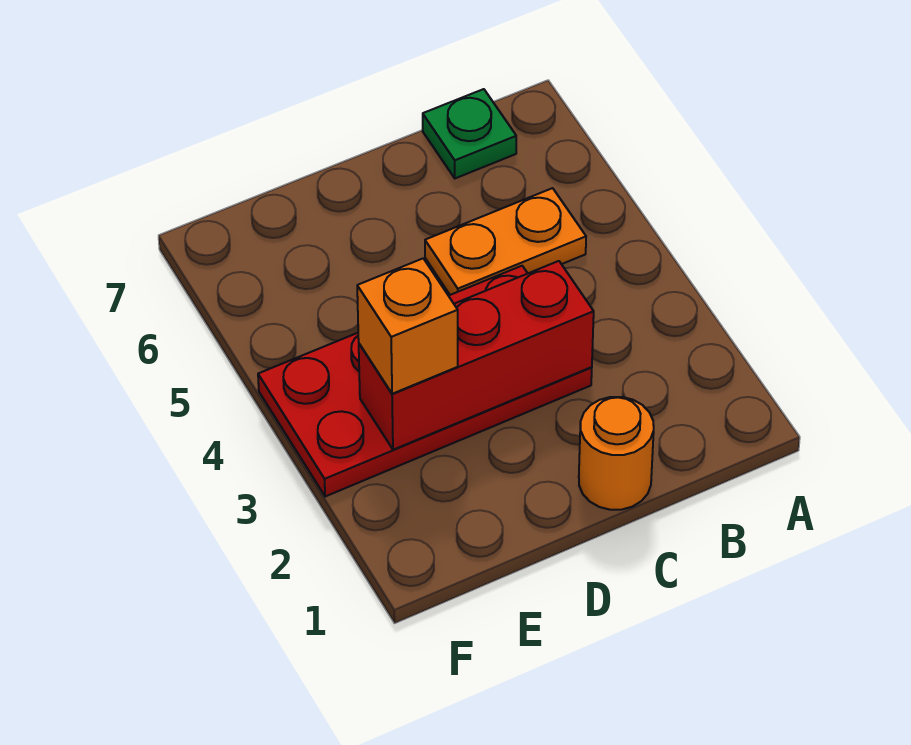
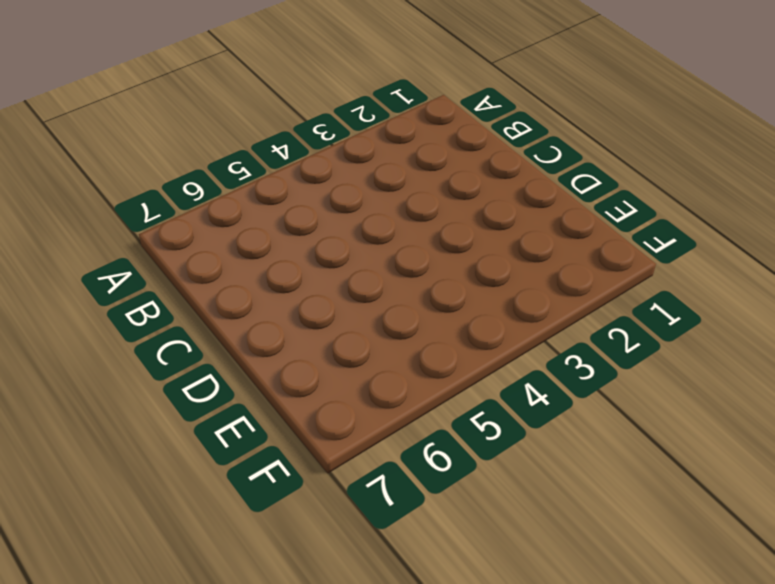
none -> orange plate B5:C5 level 1
none -> green plate B7 level 1

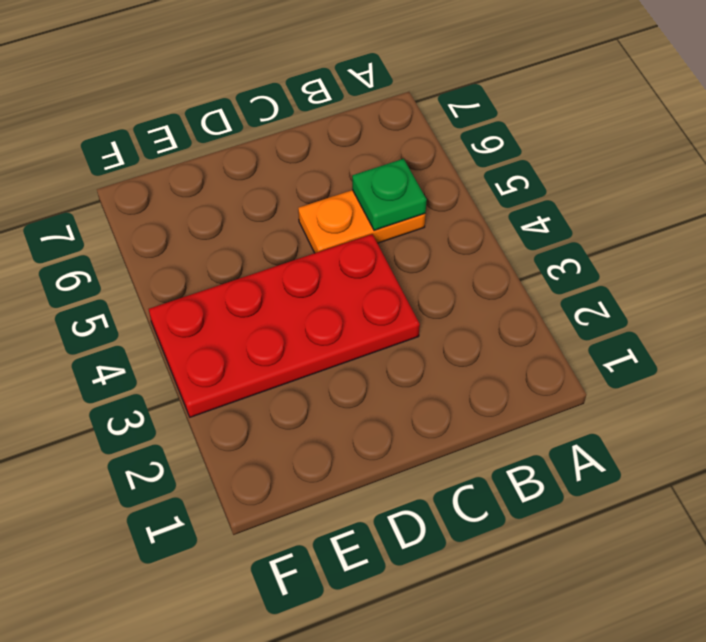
green plate B5 level 2 -> green plate B7 level 1
none -> orange round brick C1 level 1
none -> red brick C3:E3 level 2

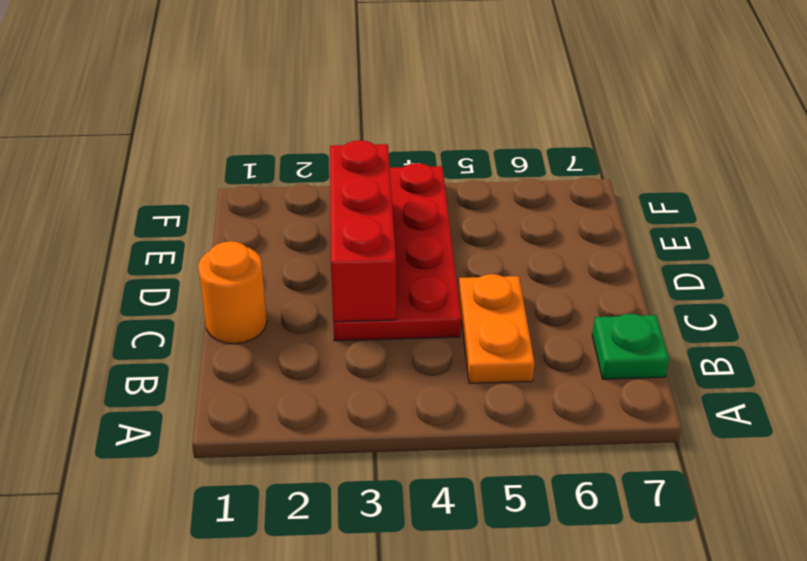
none -> orange brick E3 level 3

